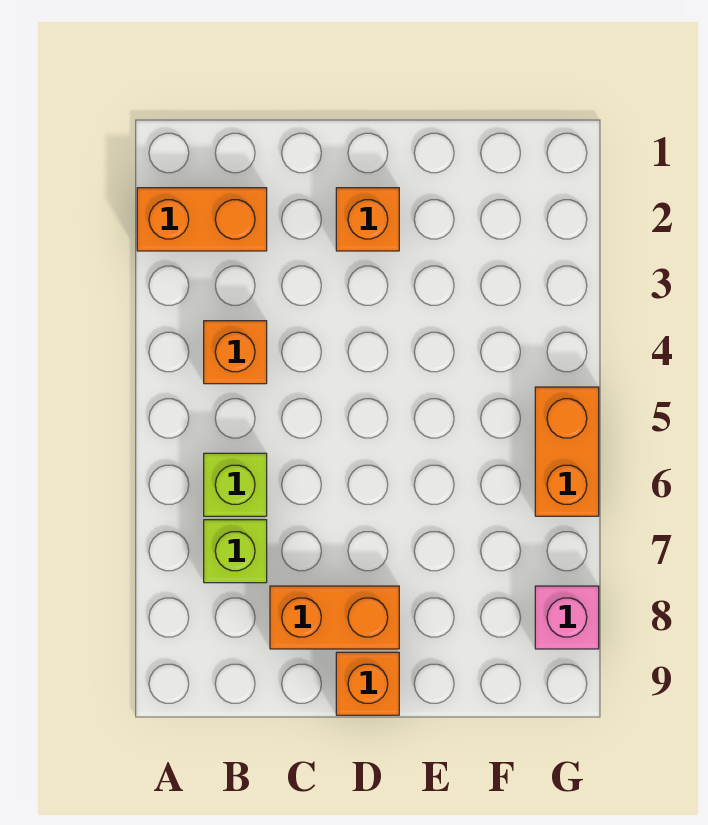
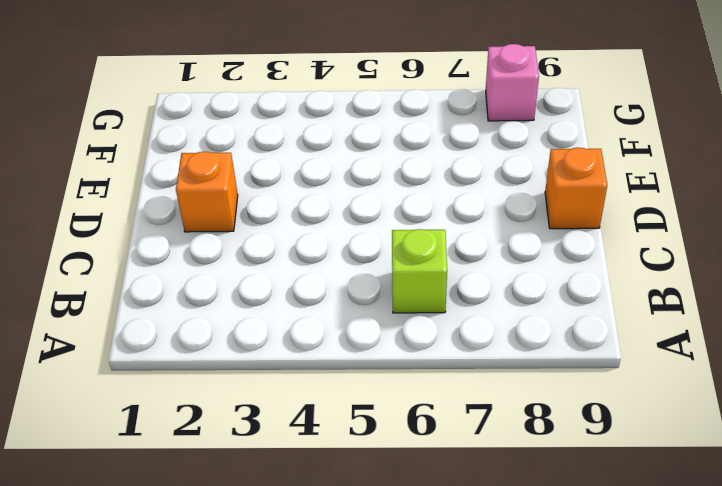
none -> orange brick A2:B2 level 1
none -> orange brick B4 level 1

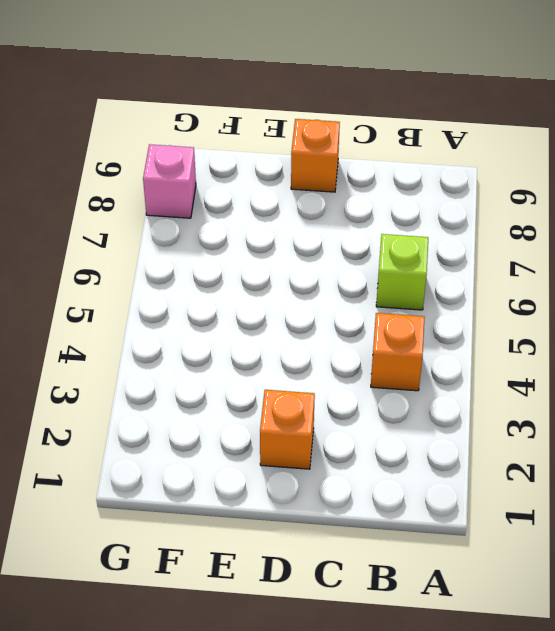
none -> orange brick A2:B2 level 1
none -> lime brick B7 level 1

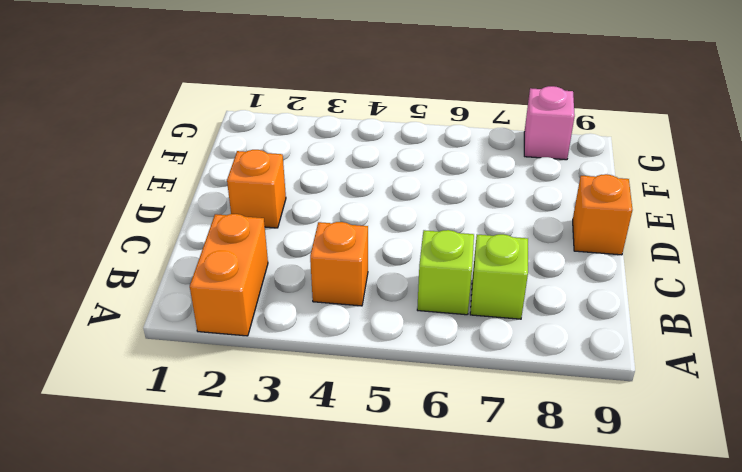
none -> orange brick C8:D8 level 1
none -> orange brick G5:G6 level 1

